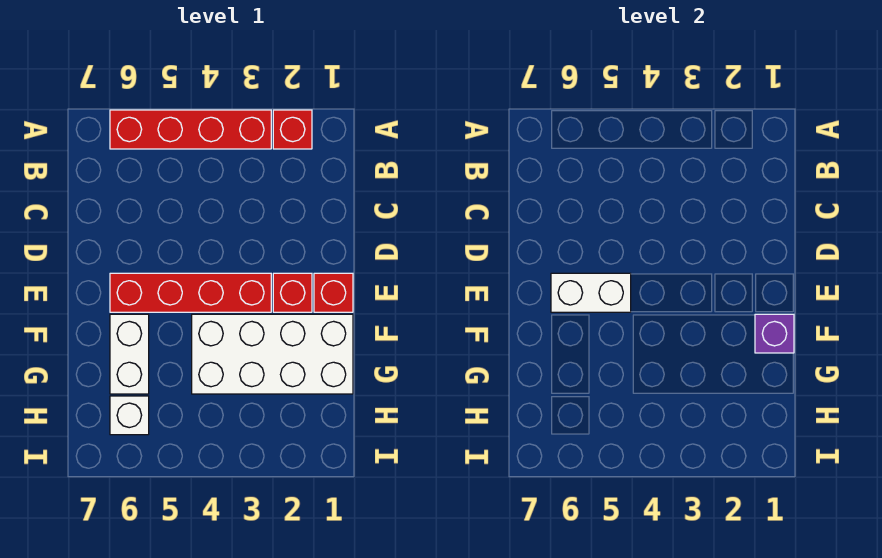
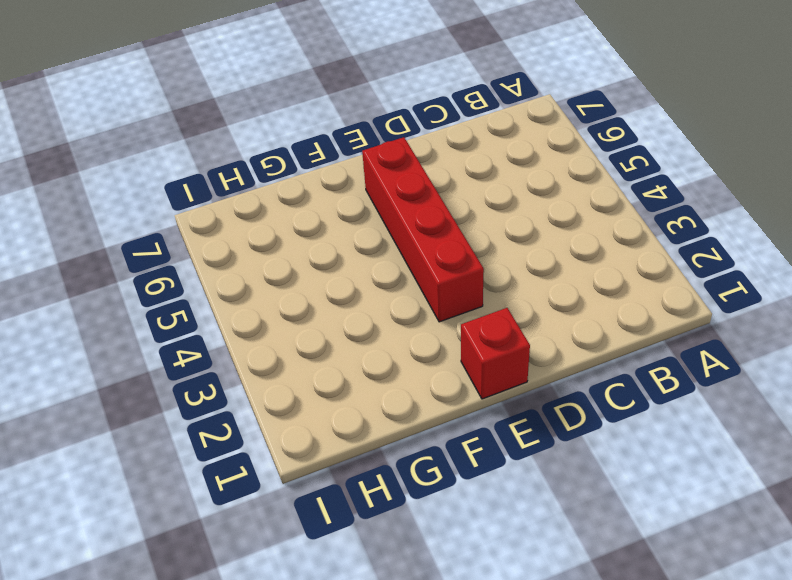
none -> red brick A2 level 1
none -> red brick A3:A6 level 1

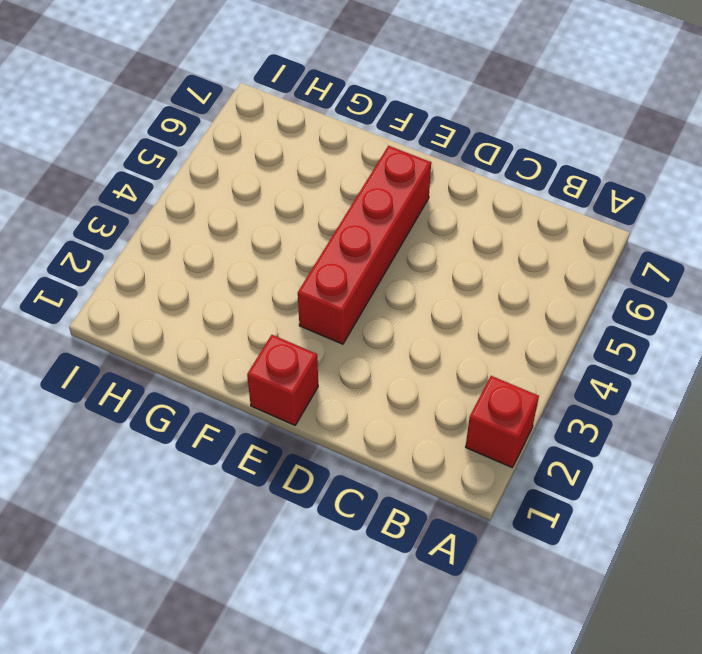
none -> red brick A3:A6 level 1
none -> red brick E2 level 1

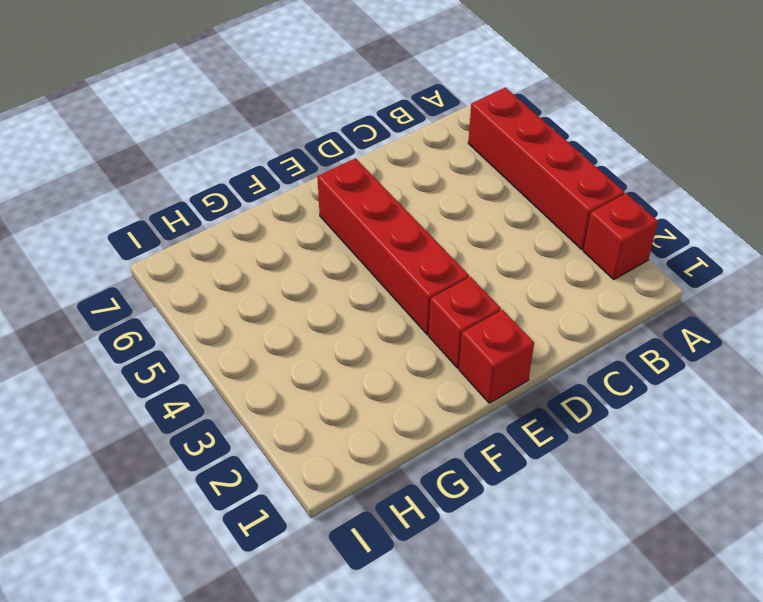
none -> white brick F1:G4 level 1
none -> white brick F6:G6 level 1

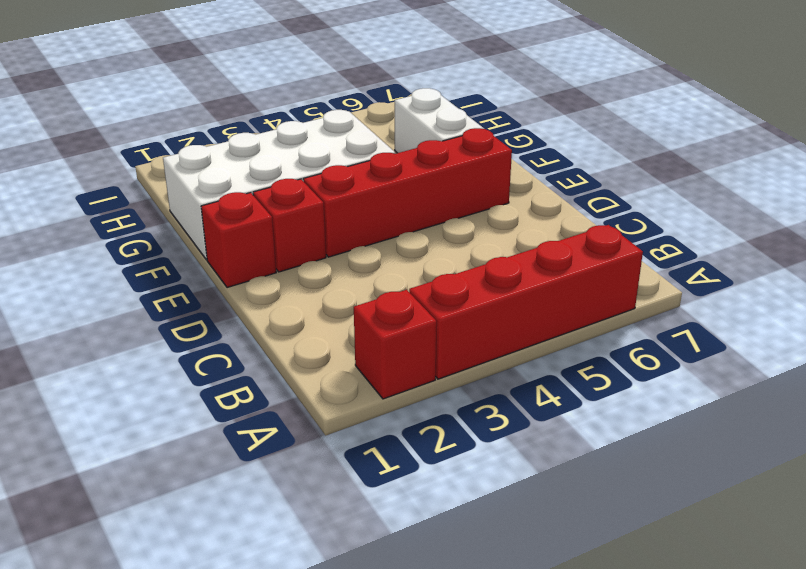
none -> white brick H6 level 1
none -> white brick E5:E6 level 2

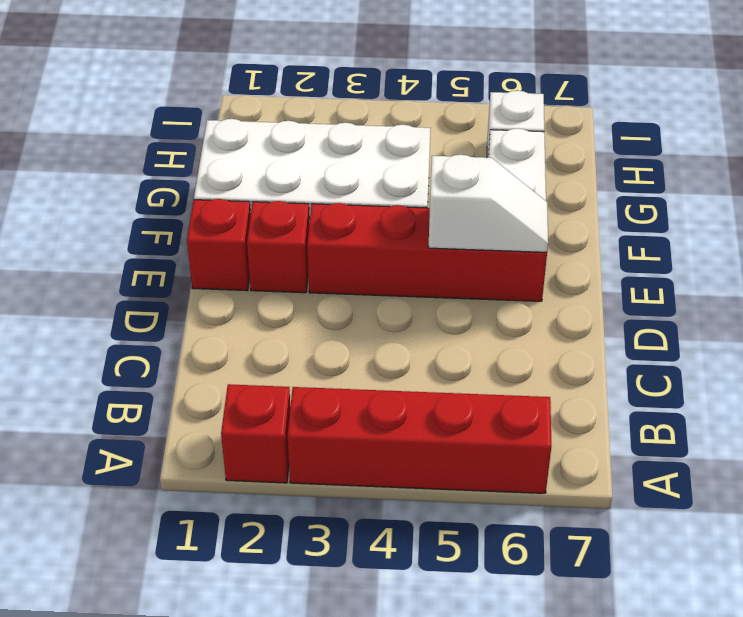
white slope E5:E6 level 2 top 5 -> white brick E5:E6 level 2
none -> purple brick F1 level 2

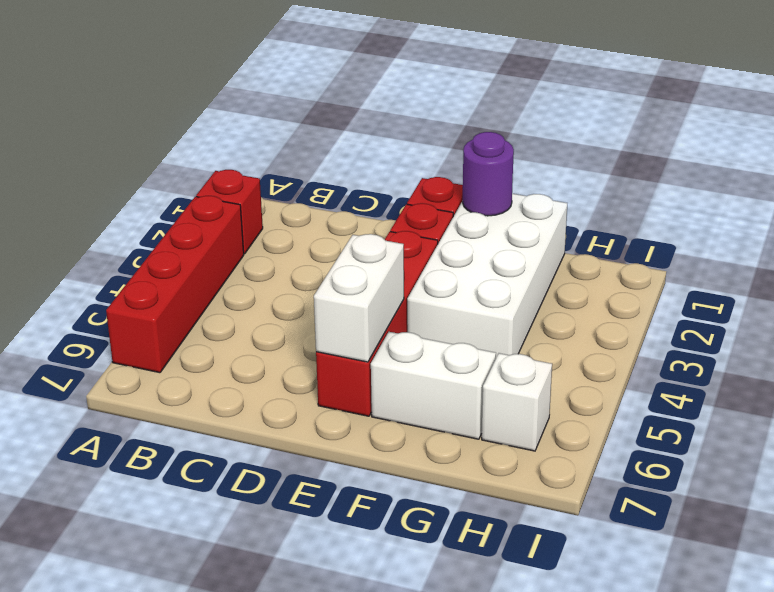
purple round brick F1 level 2 -> purple brick F1 level 2

